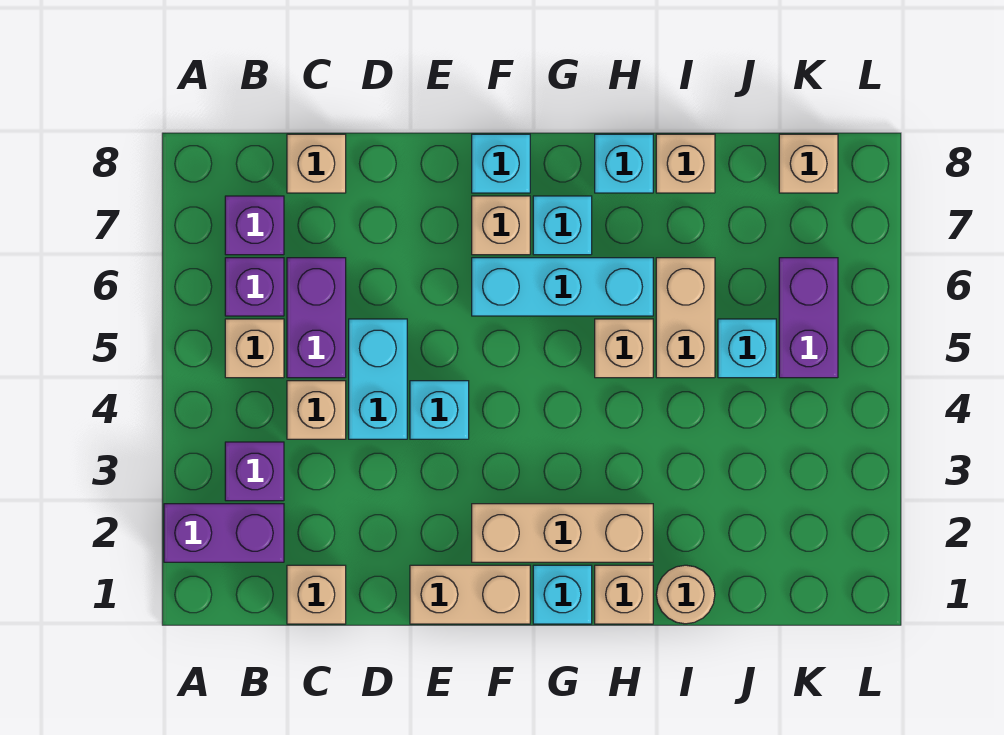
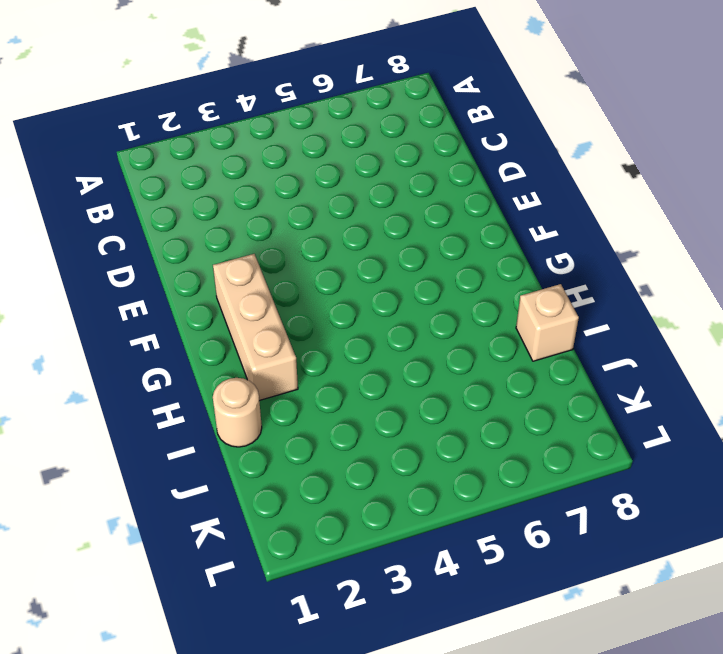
none -> purple brick A2:B2 level 1
none -> purple brick B3 level 1
none -> tan brick B5 level 1

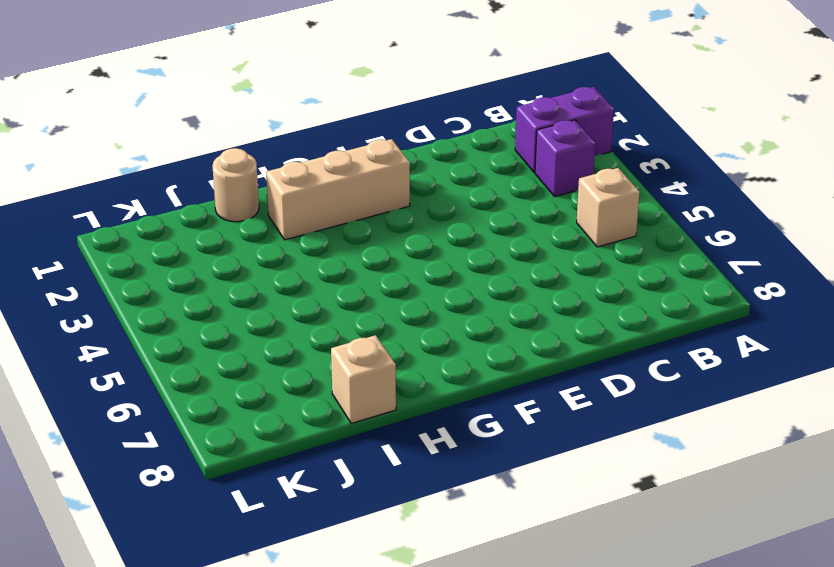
none -> purple brick B6 level 1
none -> purple brick B7 level 1
none -> tan brick C1 level 1

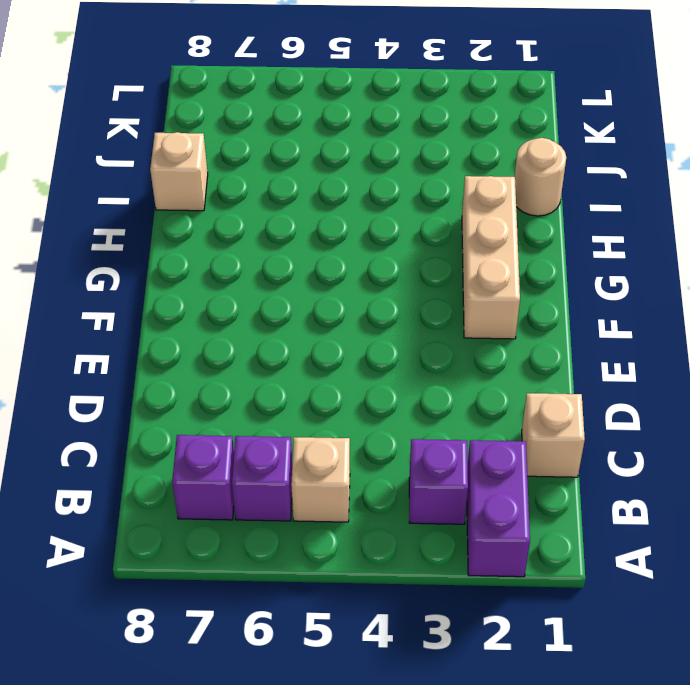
none -> tan brick C4 level 1
none -> purple brick C5:C6 level 1
none -> tan brick C8 level 1

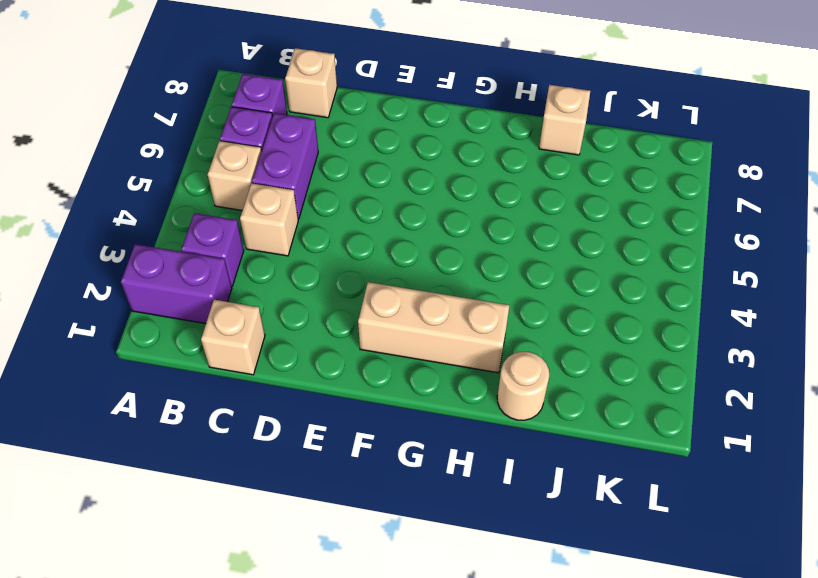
none -> cyan brick D4:D5 level 1
none -> tan brick E1:F1 level 1
none -> cyan brick E4 level 1

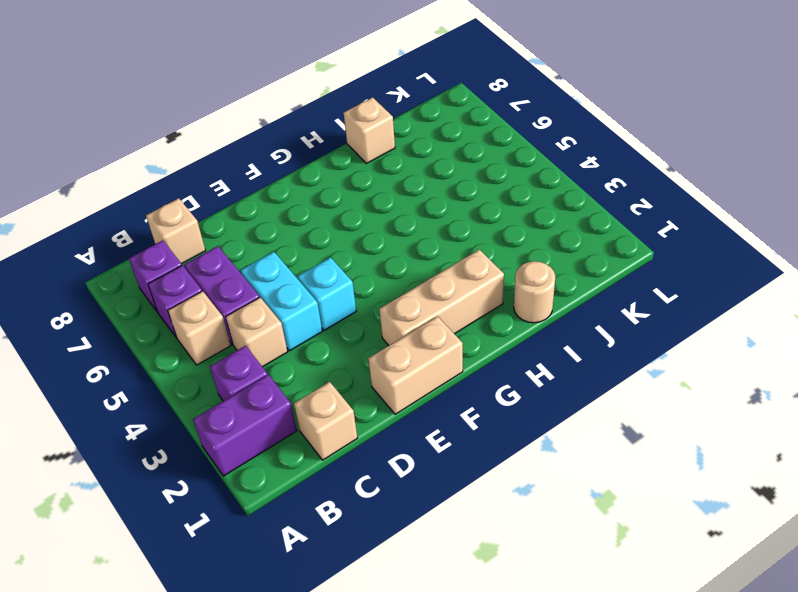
none -> cyan brick F6:H6 level 1
none -> tan brick F7 level 1
none -> cyan brick F8 level 1

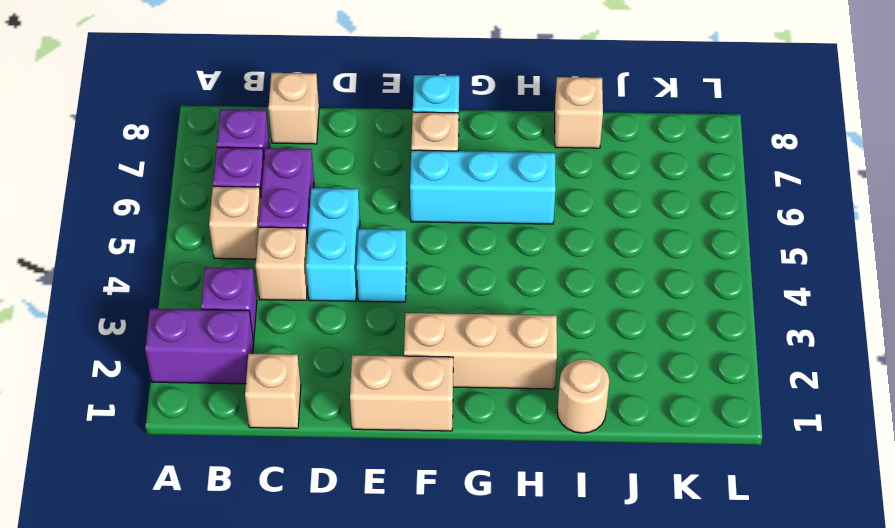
none -> cyan brick G1 level 1
none -> cyan brick G7 level 1
none -> tan brick H1 level 1

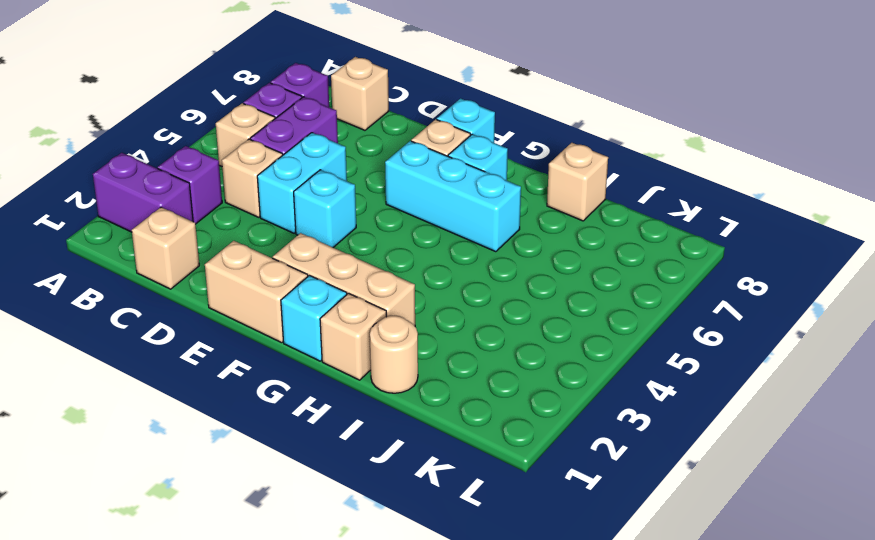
none -> tan brick H5 level 1
none -> cyan brick H8 level 1
none -> tan brick I5:I6 level 1

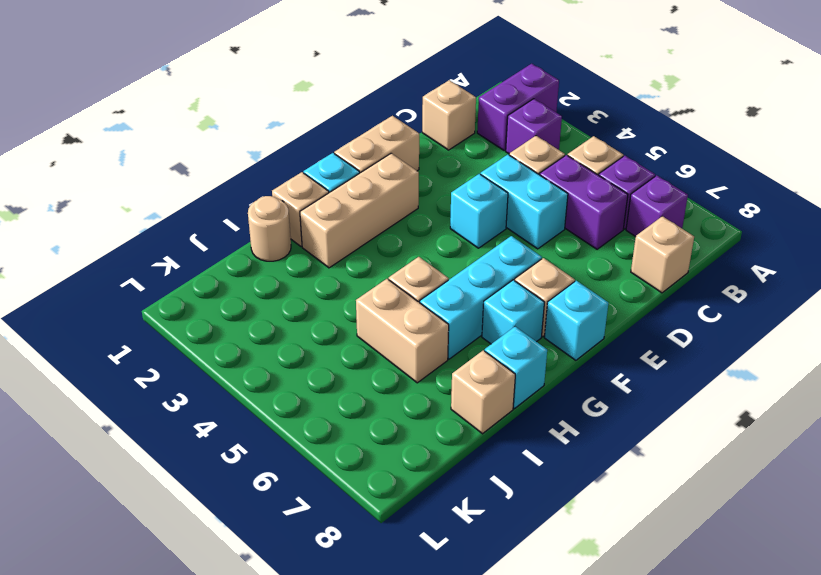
none -> cyan brick J5 level 1
none -> purple brick K5:K6 level 1
none -> tan brick K8 level 1

